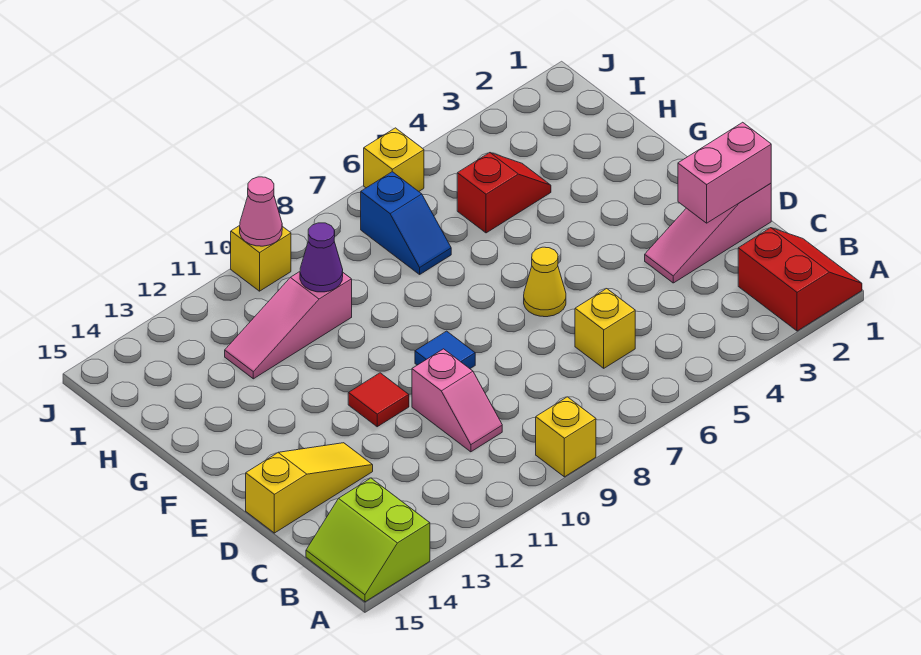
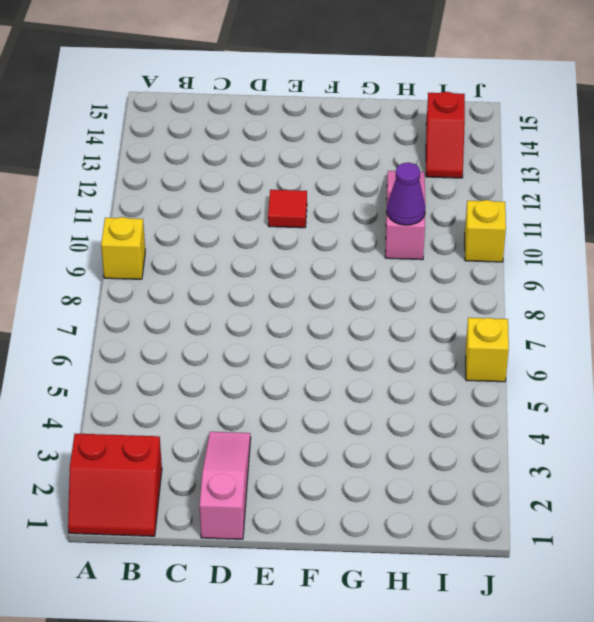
red slope I13:I14 level 1 top 14 -> red slope H4:H5 level 1 top 5
none -> lime slope A14:B15 level 1 top 14
none -> yellow brick C6 level 1
none -> pink slope C10:D10 level 1 top D

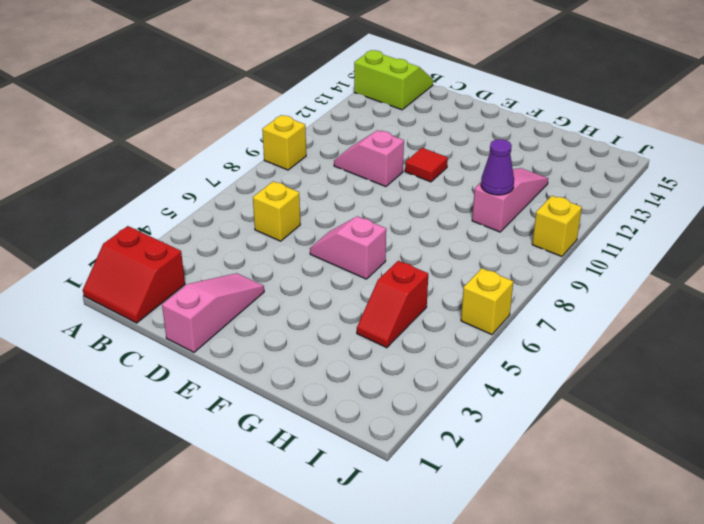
pink slope E6:F6 level 1 top F -> yellow cone E6 level 1
none -> yellow slope D13:D15 level 1 top 15
none -> blue tile E9 level 1
none -> blue slope H7:I7 level 1 top I

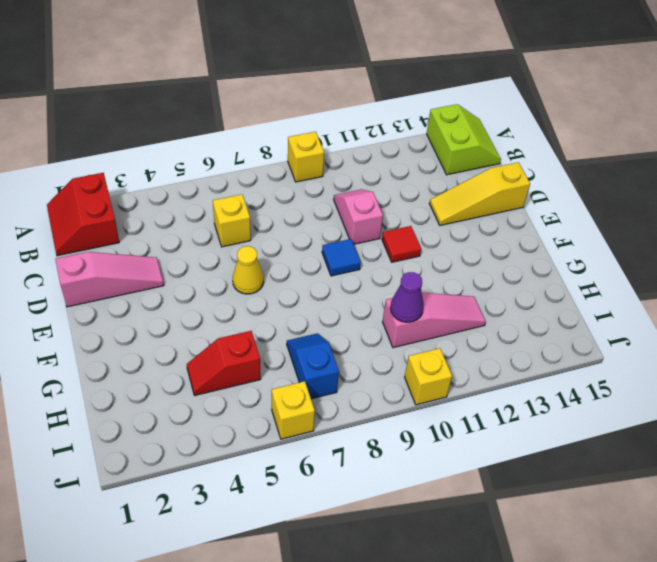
none -> pink brick D1:D2 level 2
none -> pink cone J10 level 2

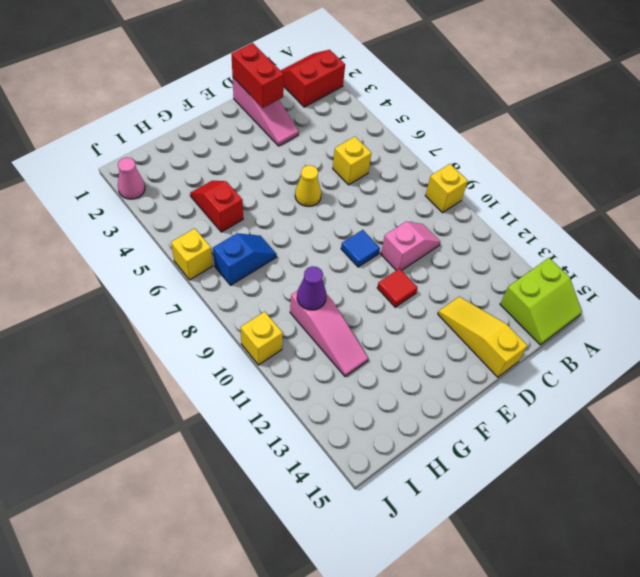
red brick D1:D2 level 2 -> pink brick D1:D2 level 2
pink cone J2 level 1 -> pink cone J10 level 2

